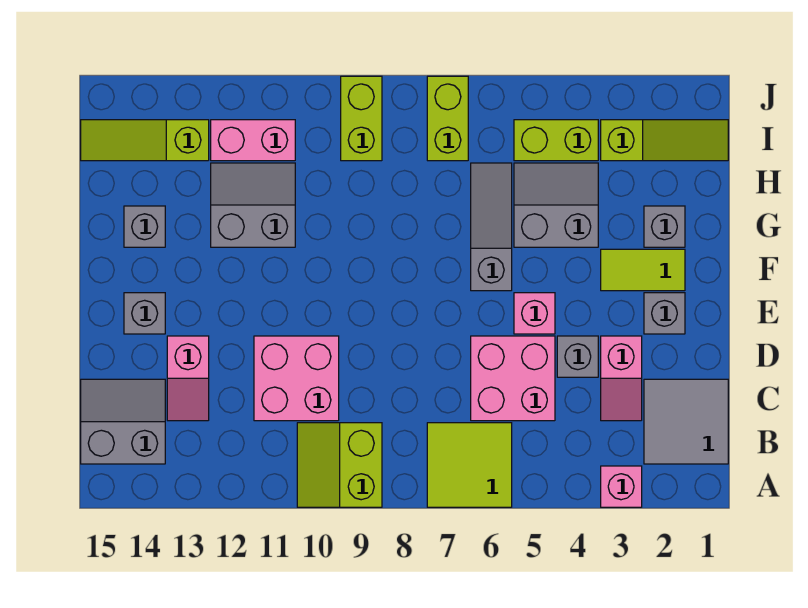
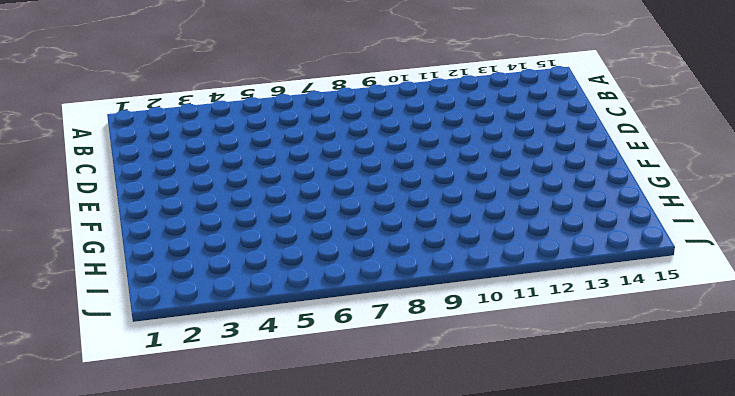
none -> pink brick A3 level 1
none -> lime tile A6:B7 level 1
none -> lime slope A9:B10 level 1 top 9

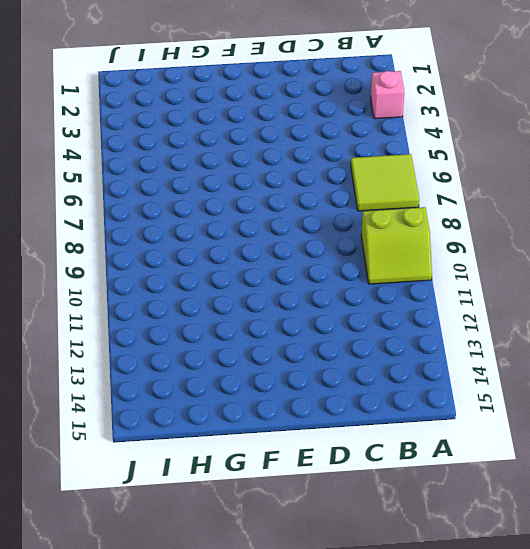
none -> grey tile B1:C2 level 1
none -> grey slope B14:C15 level 1 top B
none -> pink slope C3:D3 level 1 top D

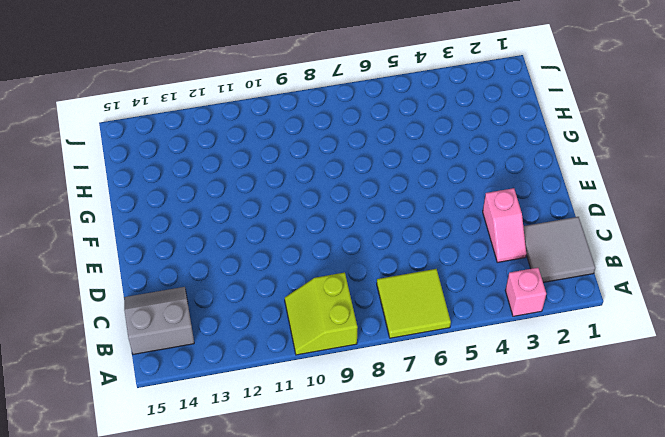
none -> pink brick C5:D6 level 1
none -> pink brick C10:D11 level 1
none -> pink slope C13:D13 level 1 top D

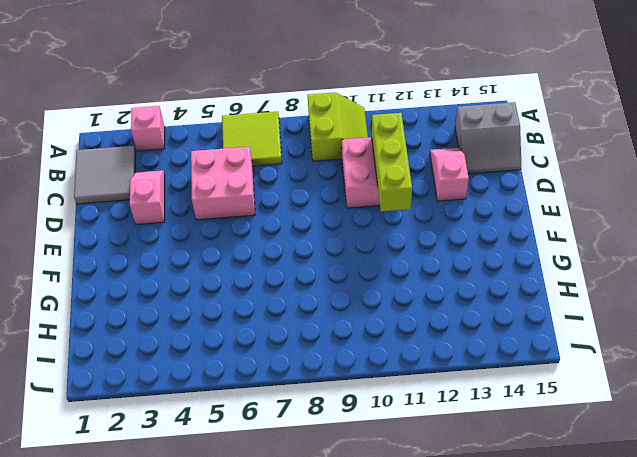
lime brick C11:E11 level 2 -> none
none -> grey brick D4 level 1
none -> grey brick E2 level 1
none -> pink brick E5 level 1

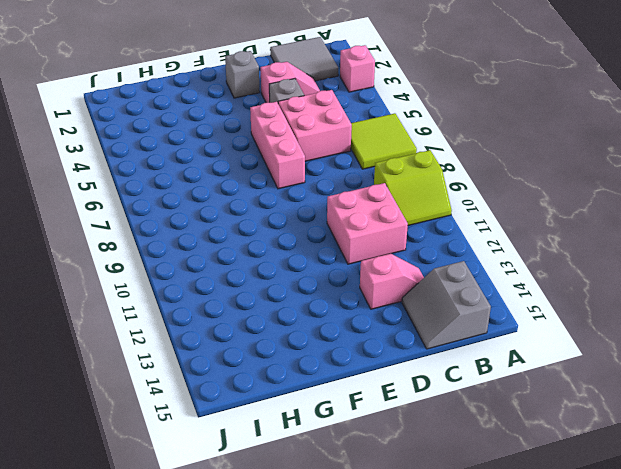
pink brick E5:E7 level 1 -> pink brick E5 level 1
none -> grey brick E14 level 1
none -> lime tile F2:F3 level 1
none -> grey slope F6:H6 level 1 top F

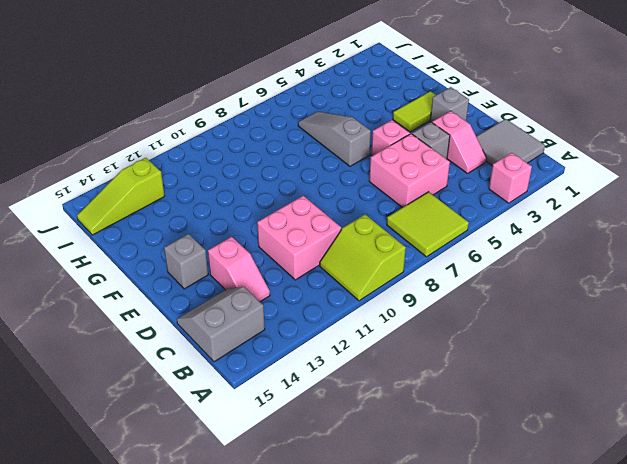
none -> grey brick G2 level 1
none -> grey slope G4:H5 level 1 top G
none -> grey slope G11:H12 level 1 top G

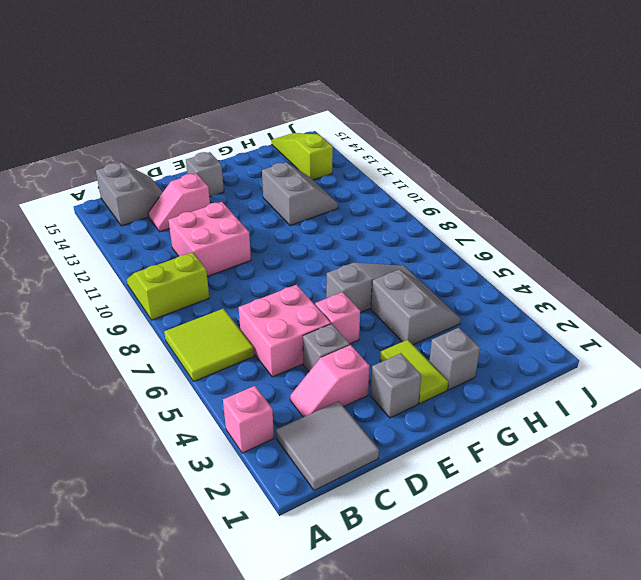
none -> grey brick G14 level 1
none -> lime slope I1:I3 level 1 top 3
none -> lime brick I4:I5 level 1

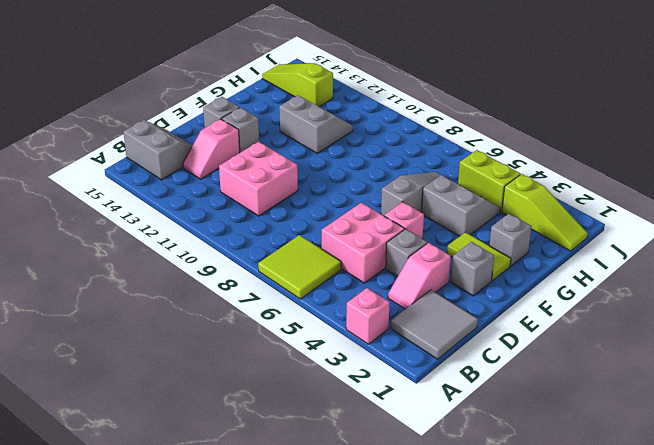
grey brick E13 level 1 -> grey brick G14 level 1
none -> lime slope A9:B10 level 1 top 9
none -> lime brick I7:J7 level 1
none -> lime brick I9:J9 level 1

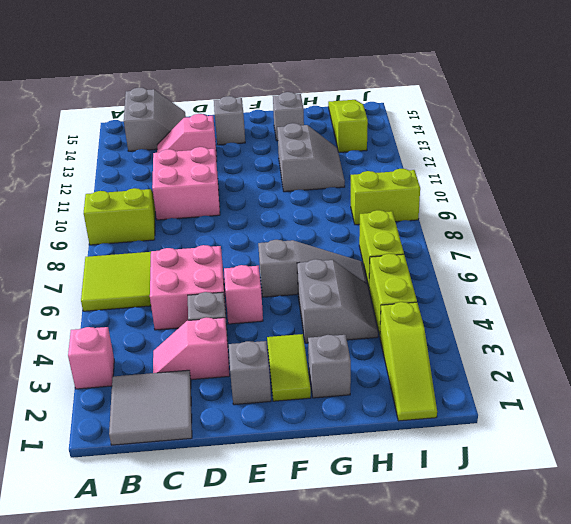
lime brick I6:I7 level 1 -> lime brick I7:J7 level 1
none -> pink brick I11:I12 level 1

